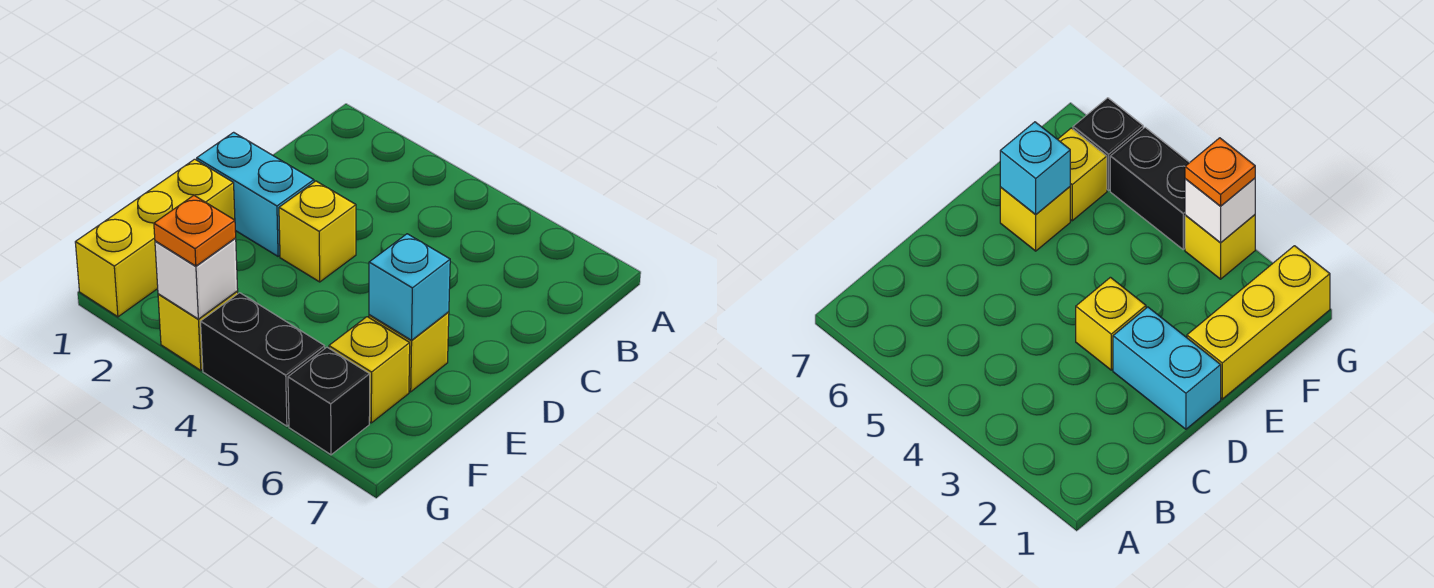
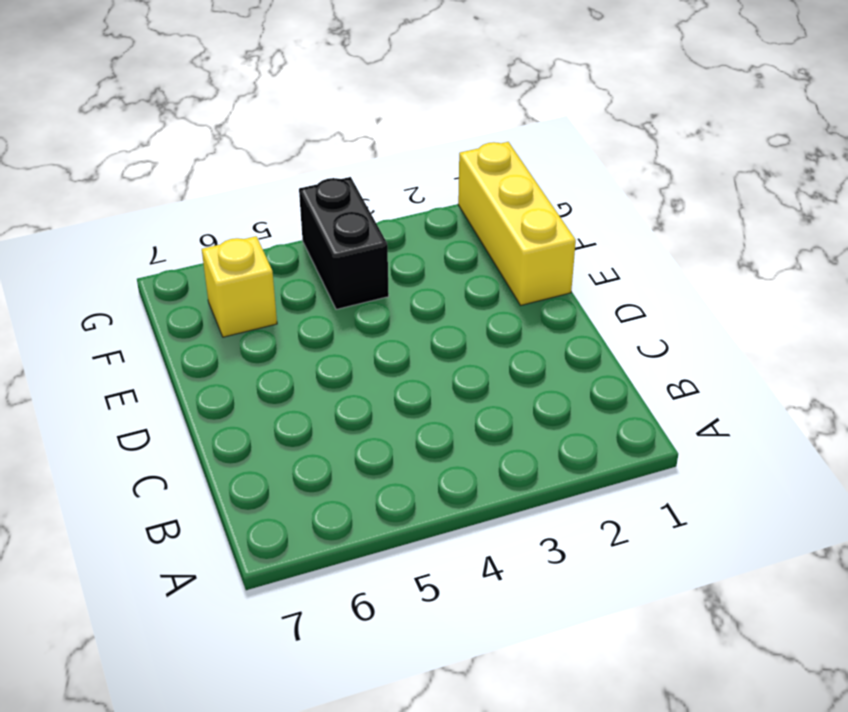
black brick F4:G4 level 1 -> black brick G4:G5 level 1
none -> cyan brick D1:D2 level 1
none -> yellow brick D3 level 1

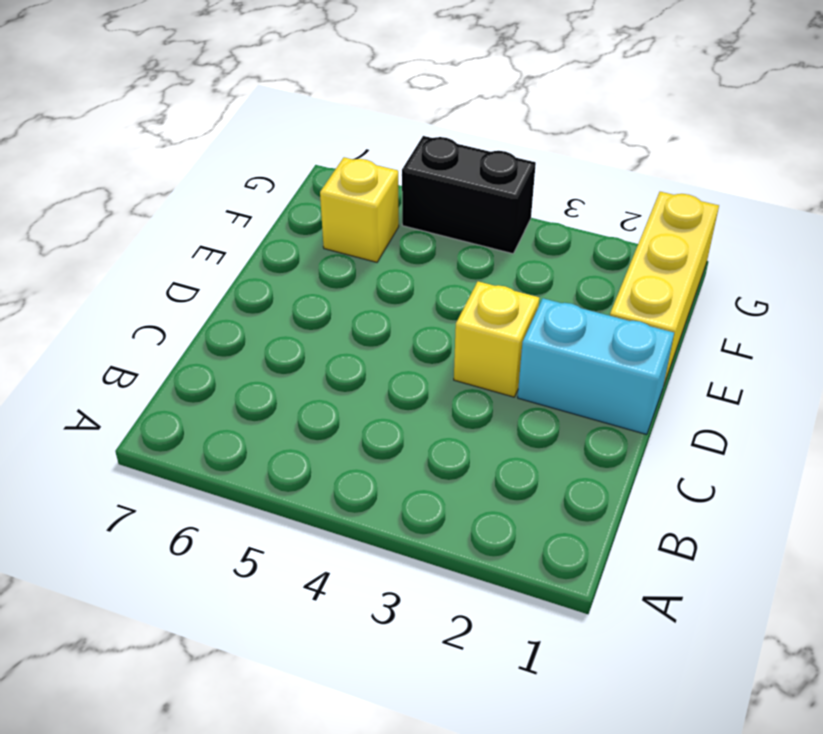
none -> yellow brick E6 level 1
none -> yellow brick G3 level 1

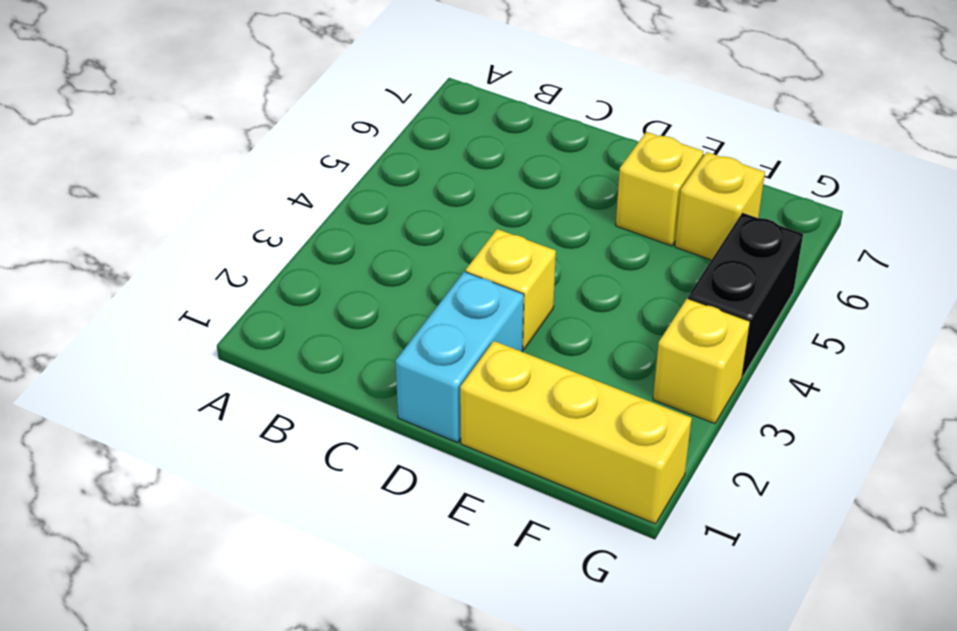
none -> black brick G6 level 1
none -> cyan brick E6 level 2

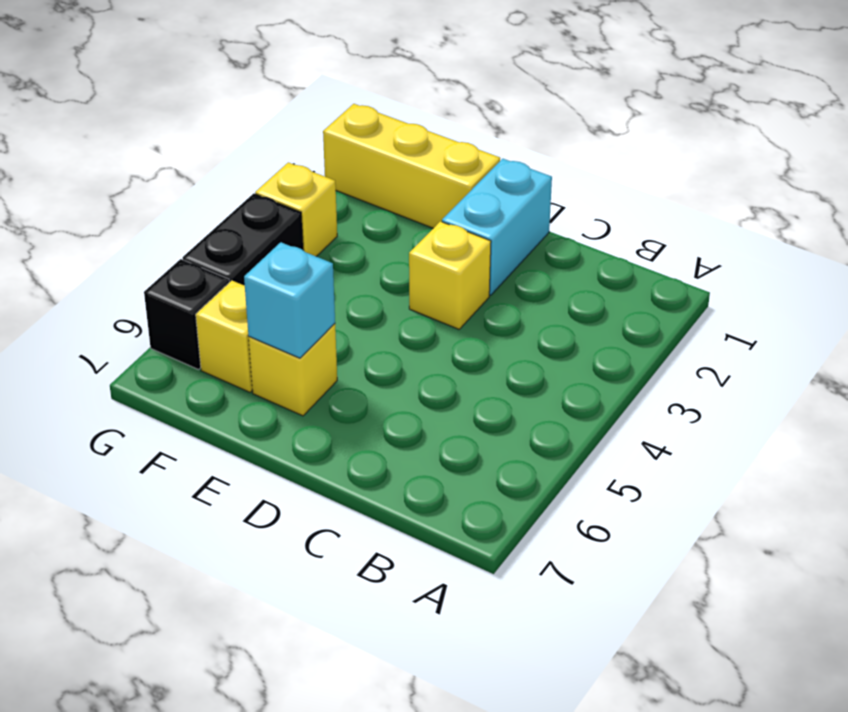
none -> white brick G3 level 2
none -> orange plate G3 level 3

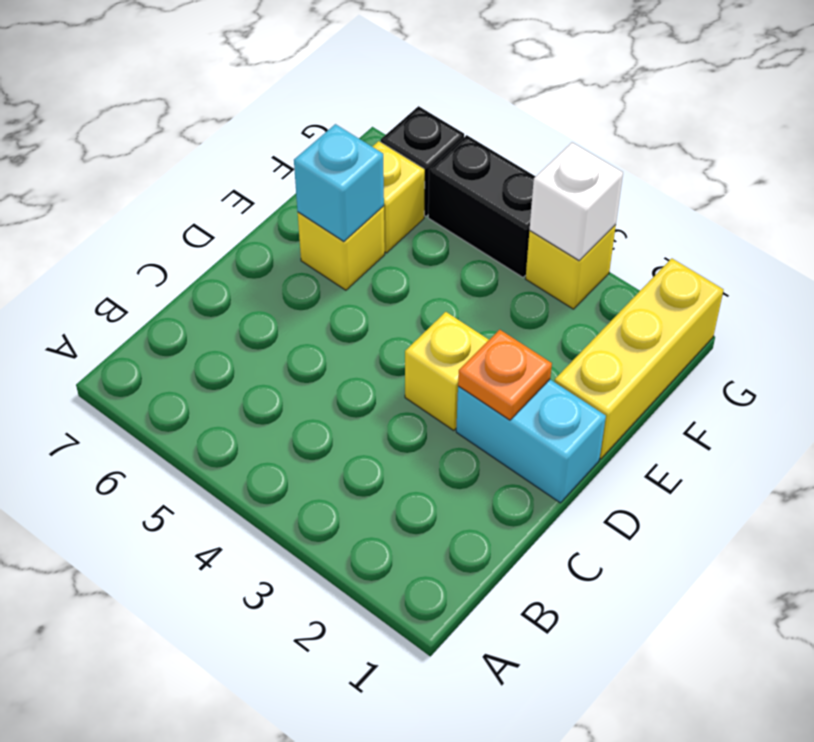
orange plate D2 level 2 -> orange plate G3 level 3

